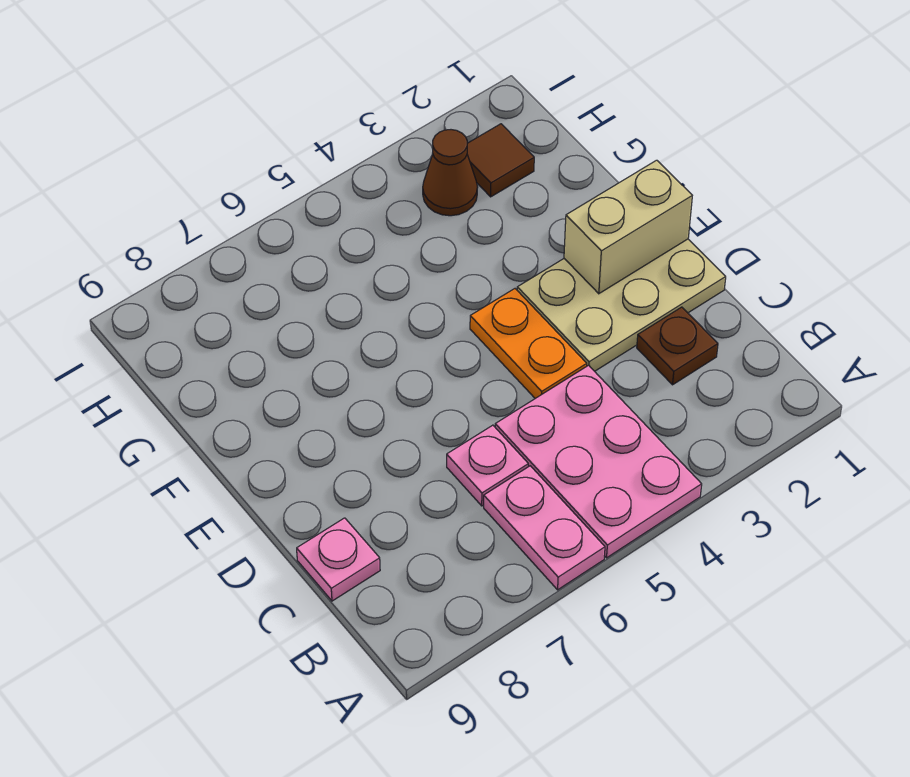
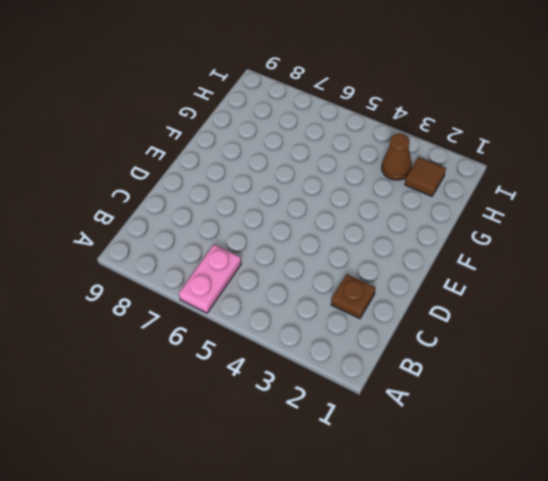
none -> pink plate A4:C5 level 1
none -> pink plate C6 level 1

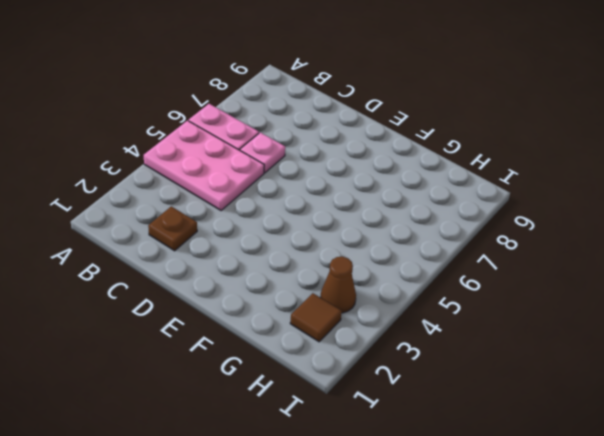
none -> pink plate C9 level 1
none -> tan plate D1:E3 level 1

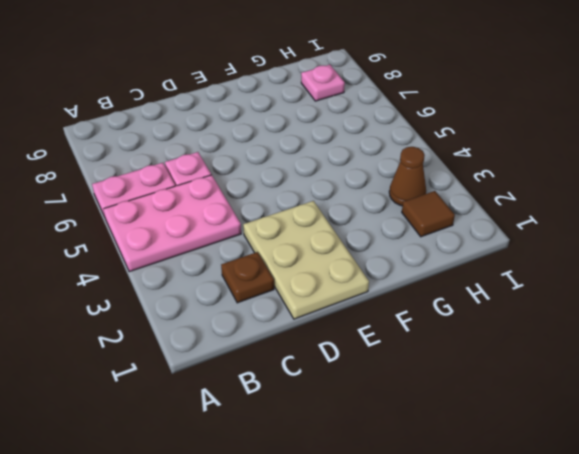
pink plate H8 level 1 -> pink plate C9 level 1
none -> orange plate D4:E4 level 1
none -> tan brick E1:E2 level 2

